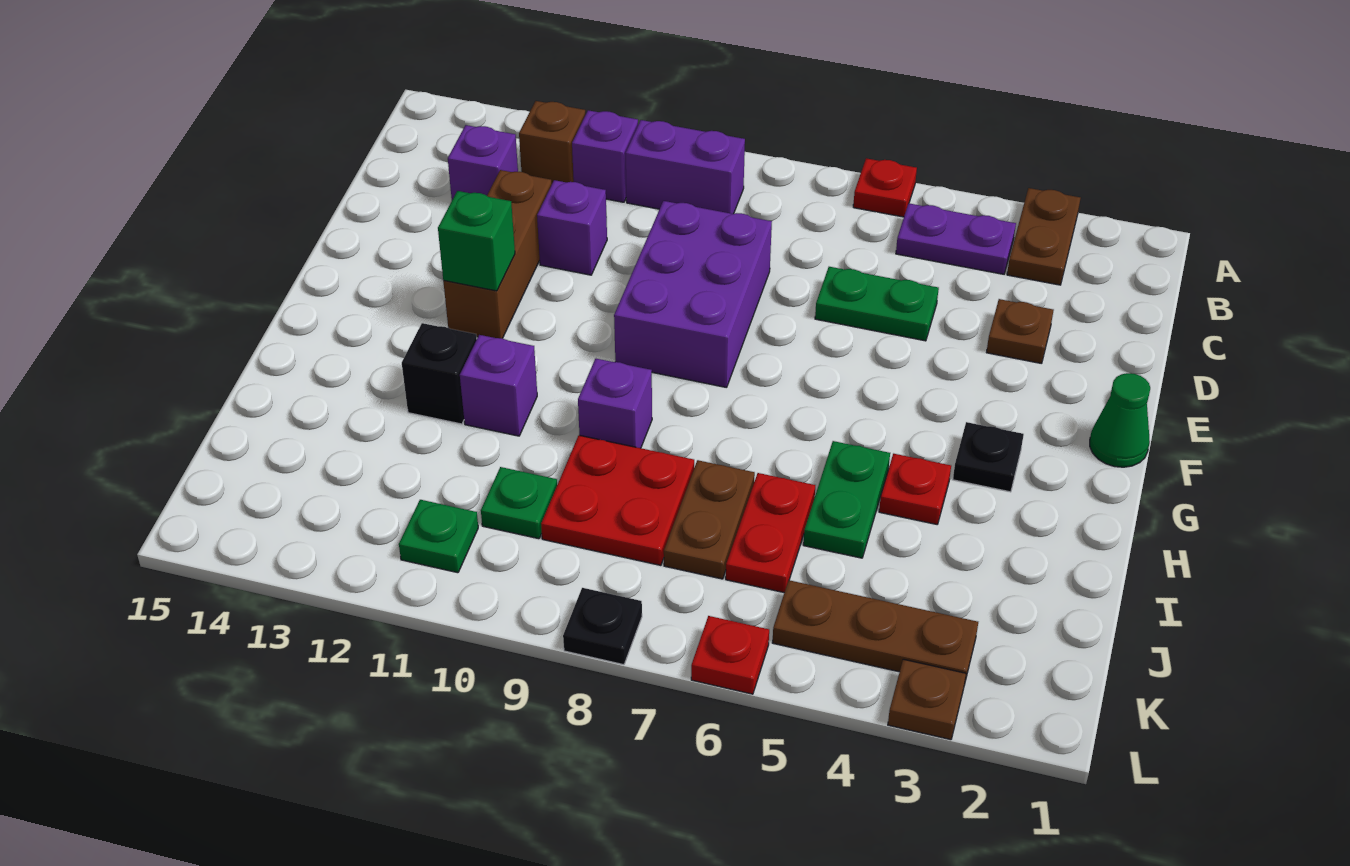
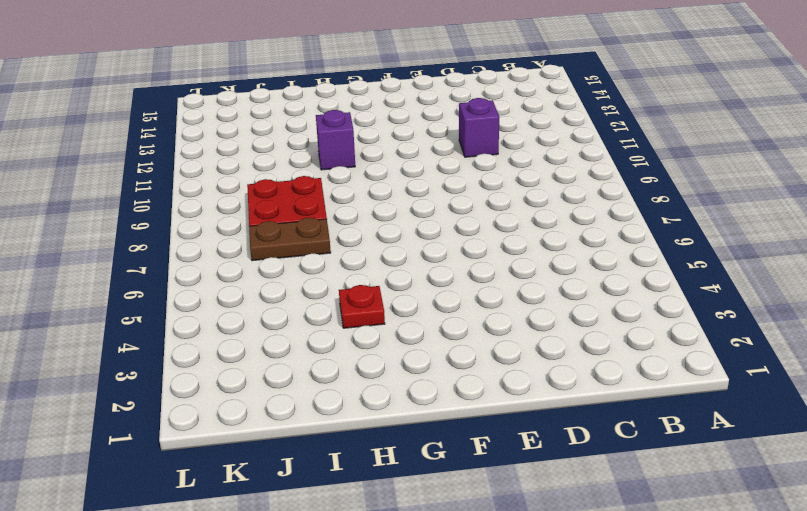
none -> brown plate A3:B3 level 1
none -> red plate A6 level 1
none -> purple plate B4:B5 level 1

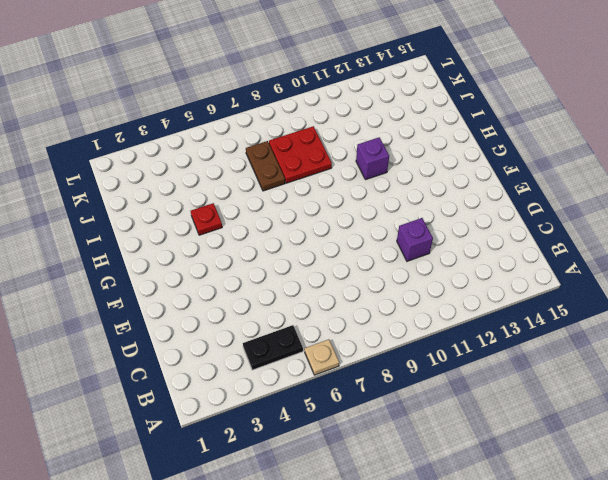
tan plate A6 level 1 -> red plate A6 level 1
black plate B4:B5 level 1 -> purple plate B4:B5 level 1
none -> brown plate A3:B3 level 1
none -> purple brick B9:B10 level 1
none -> purple brick B11 level 1

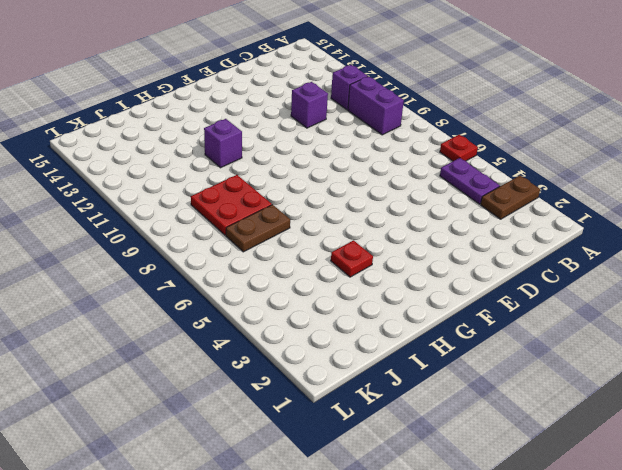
none -> brown brick B12 level 1
none -> purple brick C13 level 1
none -> brown plate D3 level 1

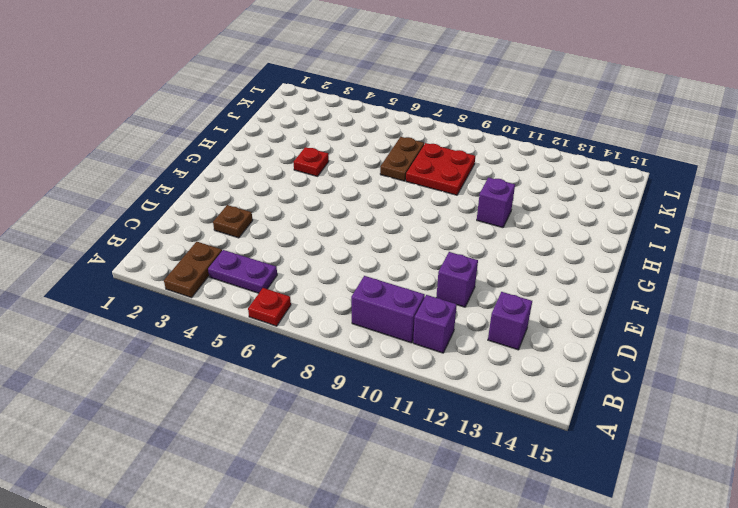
none -> brown brick B12 level 1
none -> green plate D5:D6 level 1
none -> purple brick D8:F9 level 1

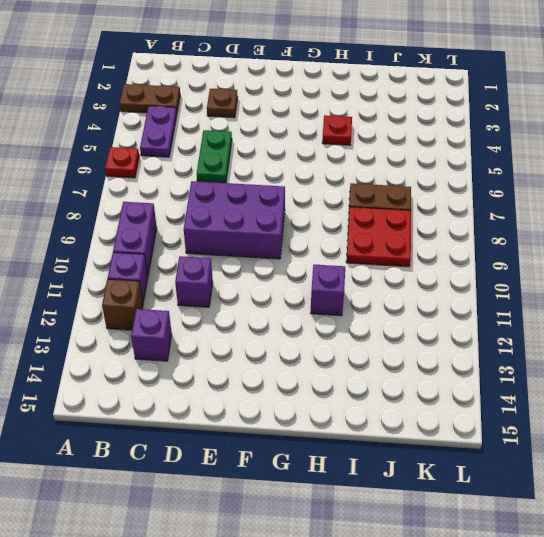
none -> brown brick D12:F12 level 1
none -> green cone F1 level 1
none -> black plate G3 level 1

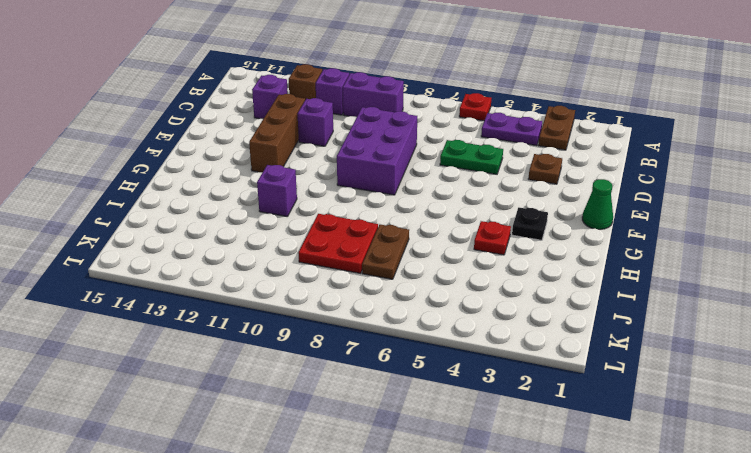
none -> green plate H5:I5 level 1
none -> purple brick H9 level 1
none -> black brick H12 level 1

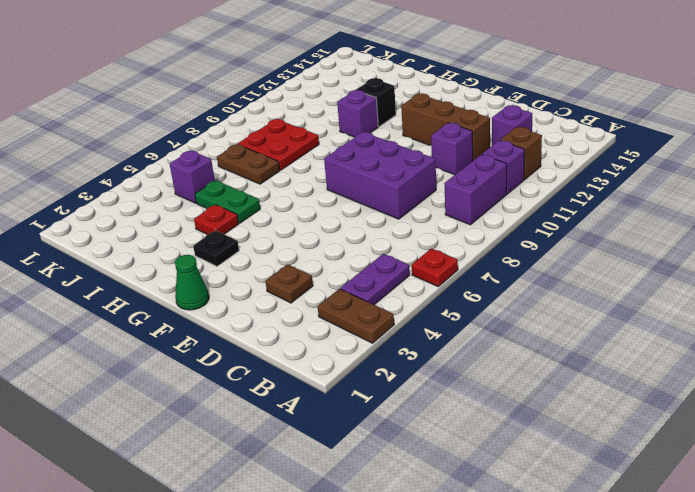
purple brick J5 level 1 -> purple brick H9 level 1
none -> green plate D5:D6 level 1
none -> red plate I6:J6 level 1
none -> green plate J10 level 1

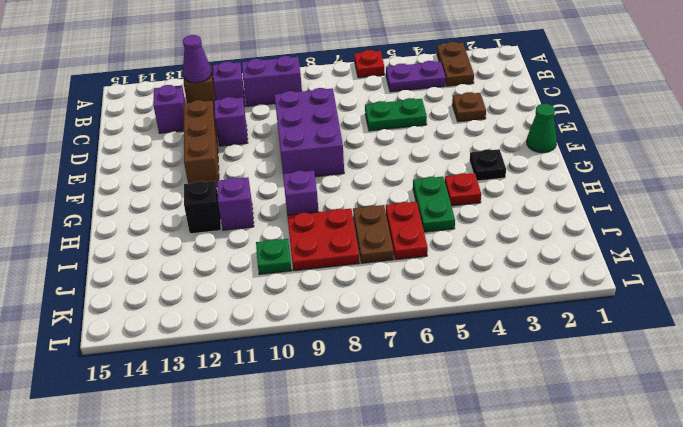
purple cone B12 level 2 -> none
none -> brown plate K3:K5 level 1
none -> green plate K11 level 1
none -> brown plate L3 level 1

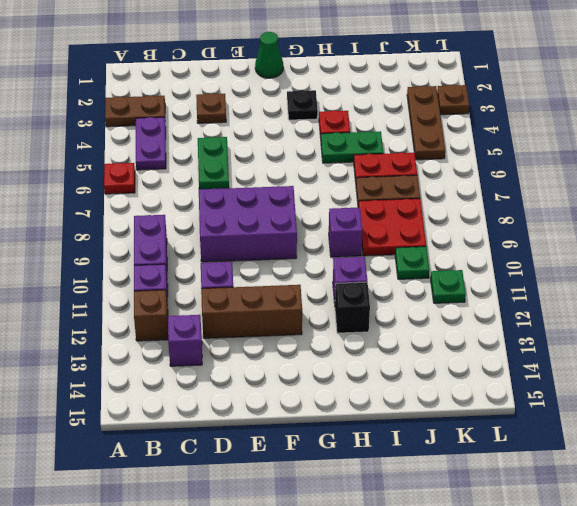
none -> red plate L6 level 1
none -> black plate L8 level 1
none -> green brick F12 level 2

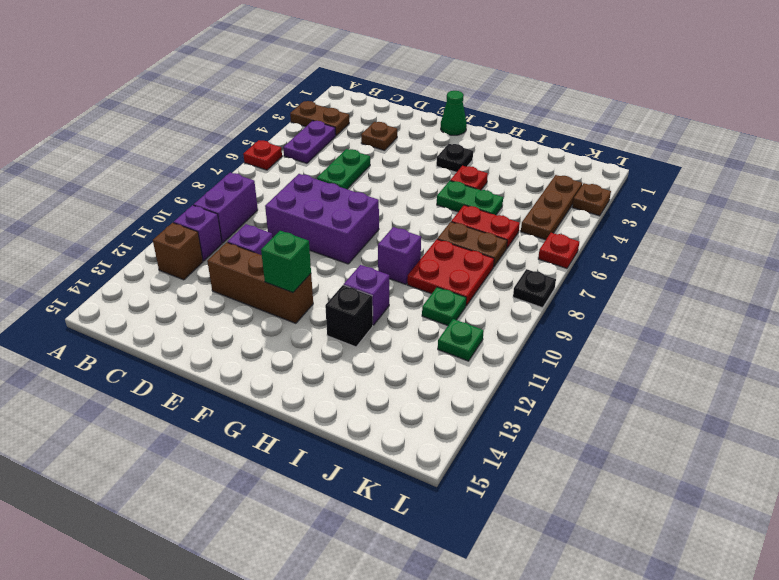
none -> purple brick C13 level 1

